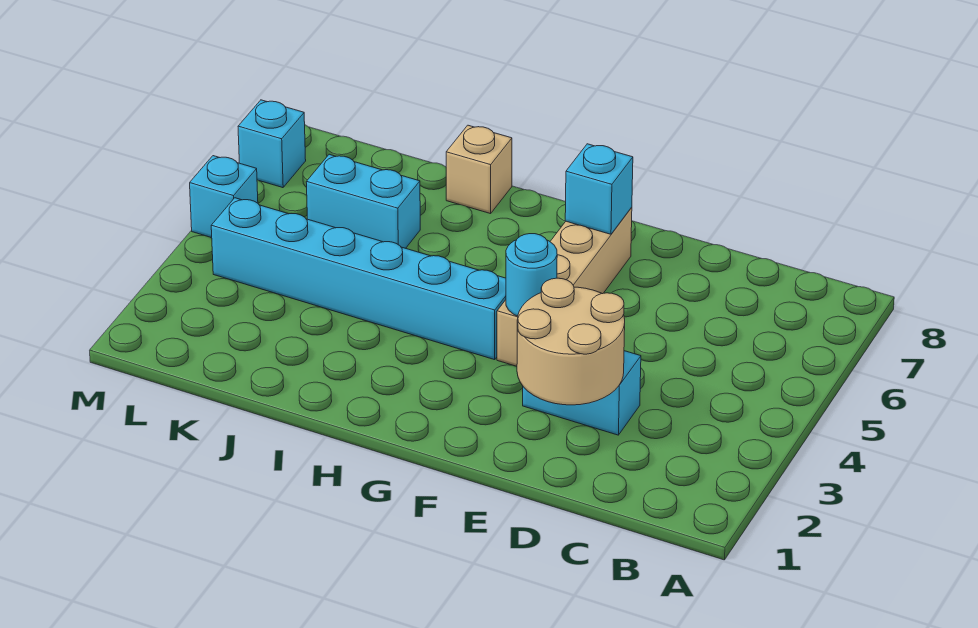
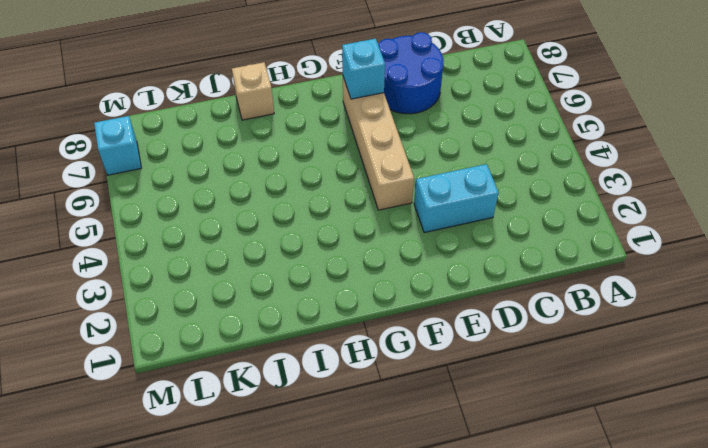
blue round brick D7:E8 level 1 -> none
none -> cyan brick G4:L4 level 1
none -> cyan brick J6:K6 level 1

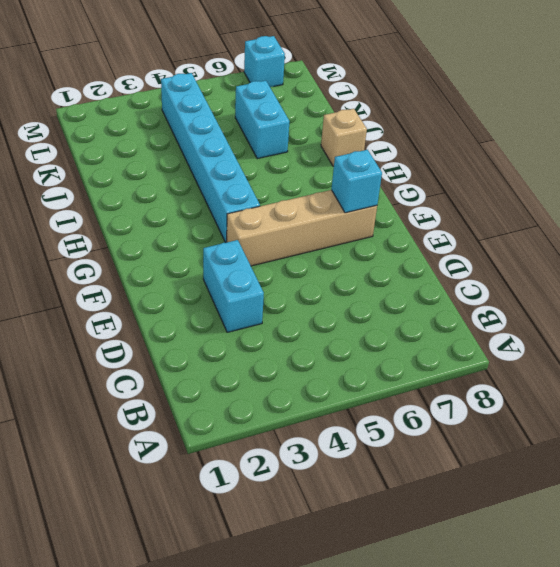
none -> cyan brick M5 level 1
none -> tan round brick D2:E3 level 2

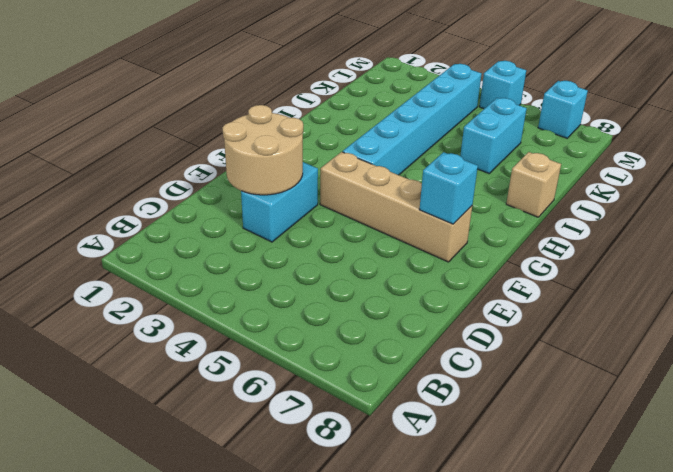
none -> cyan round brick F4 level 2

